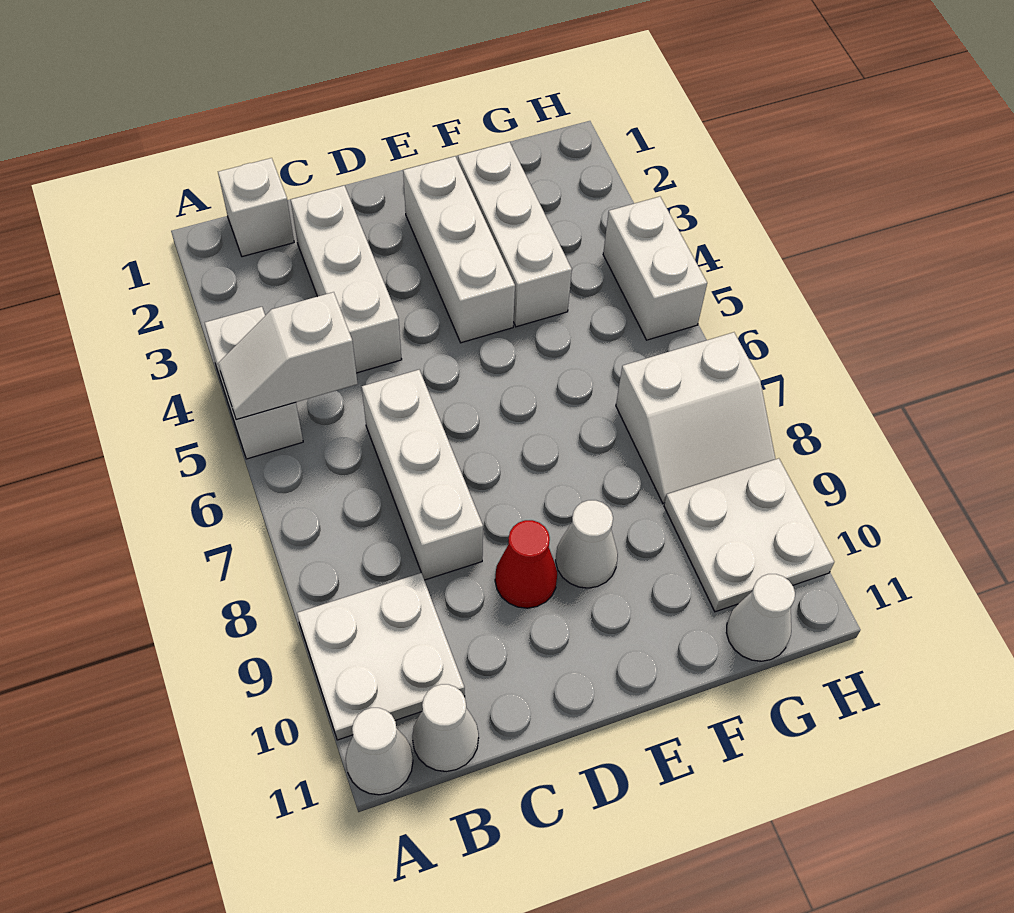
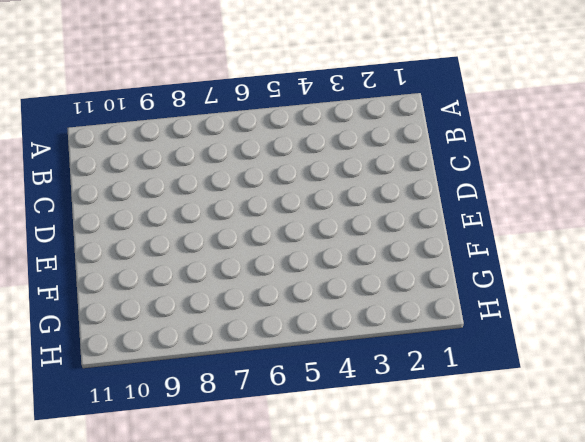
none -> white brick A4:A5 level 1
none -> white plate A9:B10 level 1
none -> white cone A11 level 1

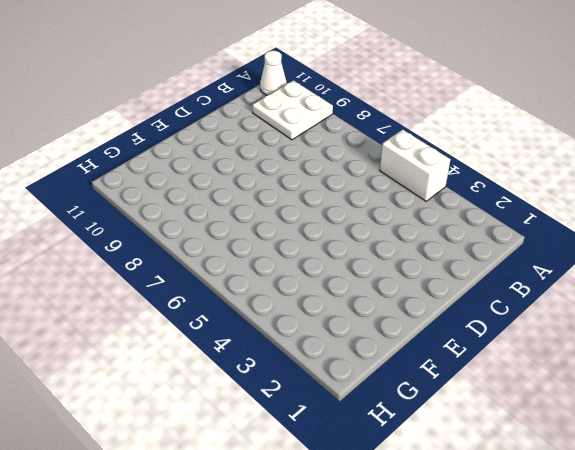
none -> white brick B1 level 1
none -> white cone B11 level 1
none -> white brick C2:C4 level 1

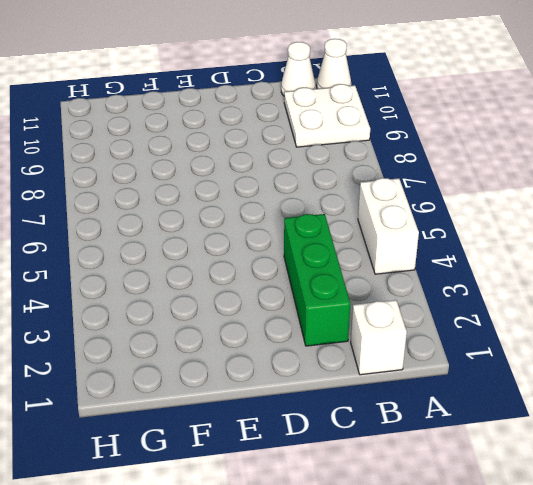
green brick C2:C4 level 1 -> white brick C2:C4 level 1
none -> white brick C6:C8 level 1
none -> red cone D9 level 1
none -> white brick E2:E4 level 1

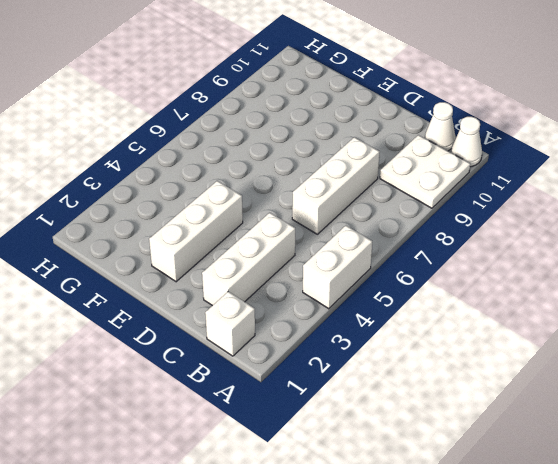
none -> red cone D9 level 1
none -> white cone E9 level 1
none -> white brick F2:F4 level 1

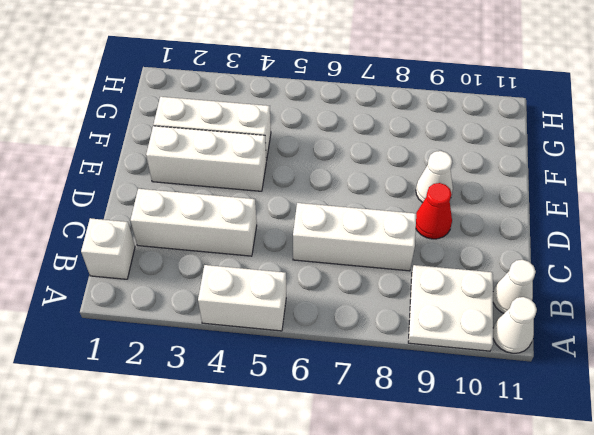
none -> white slope G7:H8 level 1 top 7
none -> white plate G9:H10 level 1
none -> white cone G11 level 1

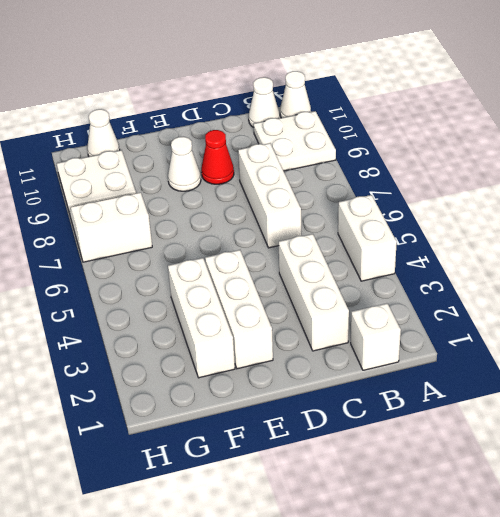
none -> white brick H4:H5 level 1
none -> white slope A5:B5 level 2 top B

